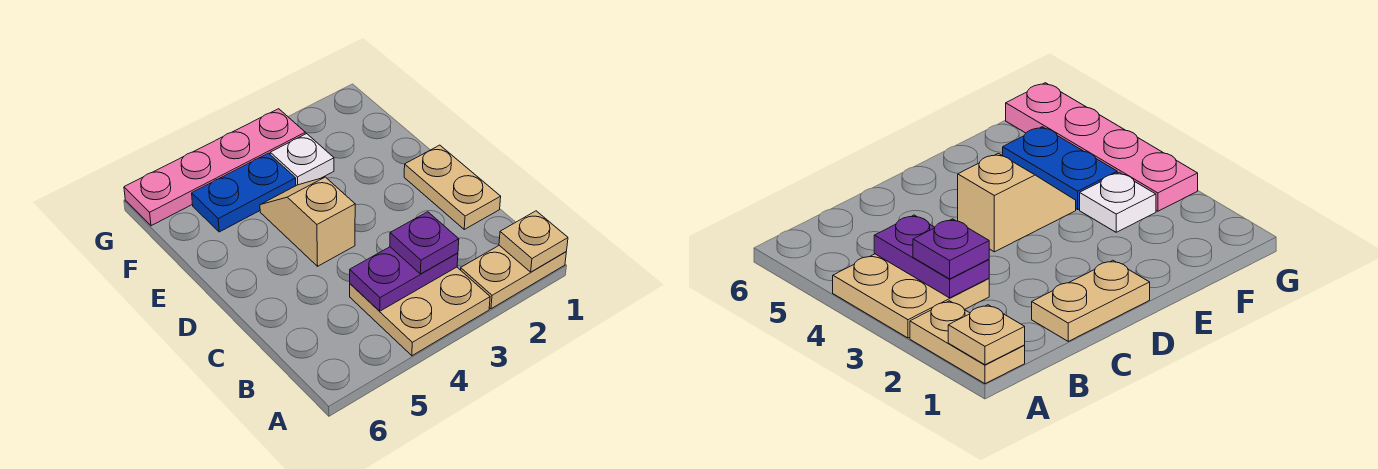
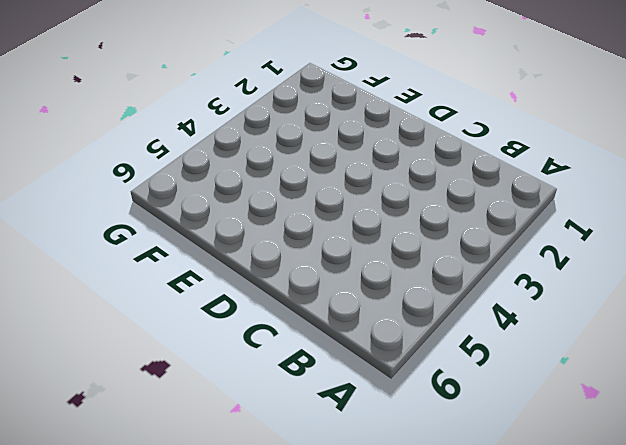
none -> tan plate A1:A2 level 1
none -> tan plate A3:B4 level 1

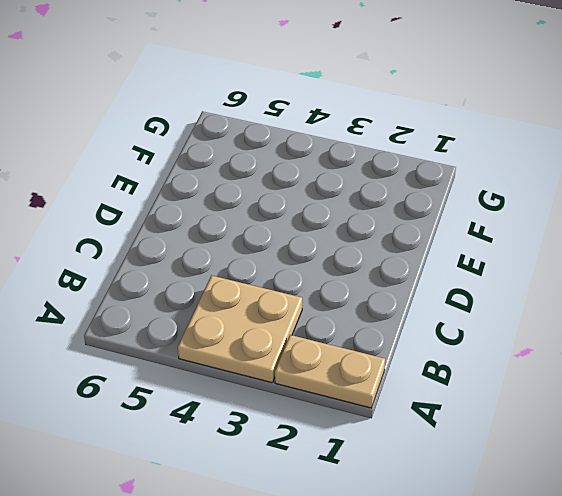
none -> tan plate C1:D1 level 1
none -> tan slope D4:E4 level 1 top D

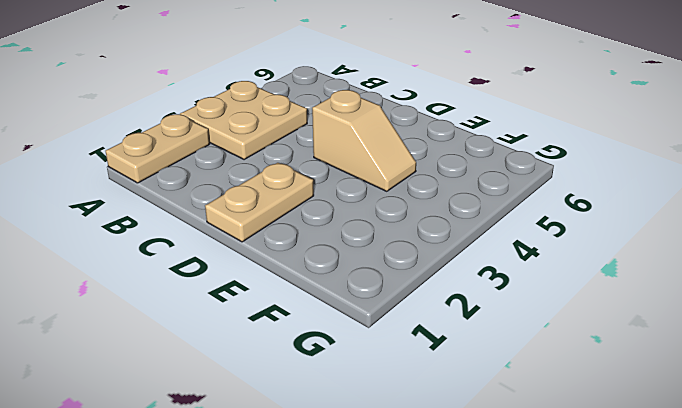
tan plate D1:D2 level 1 -> tan plate C1:D1 level 1
none -> white plate F3 level 1
none -> blue plate F4:F5 level 1

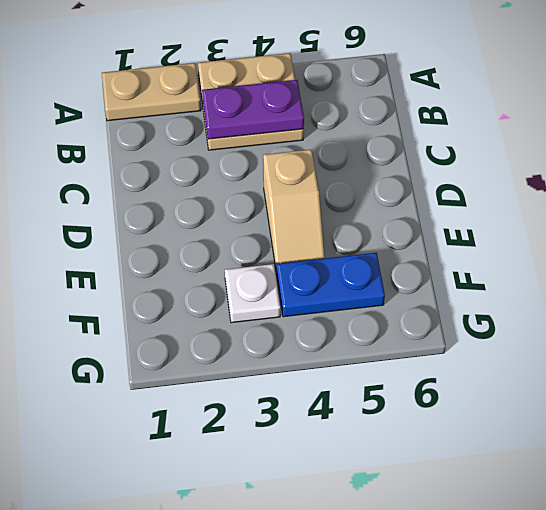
none -> tan plate C1:D1 level 1
none -> pink plate G3:G6 level 1

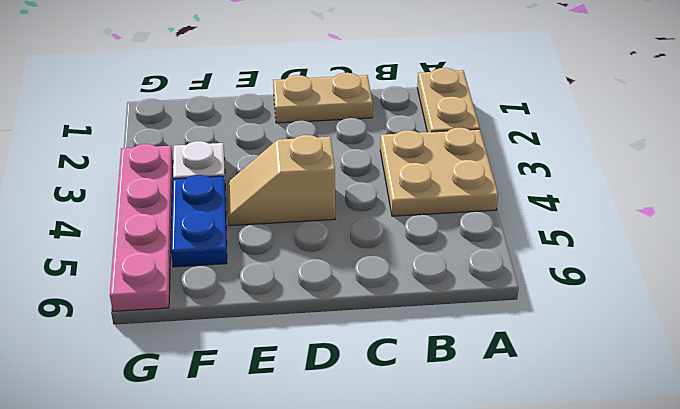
none -> tan plate A1 level 2
none -> purple plate B3:B4 level 2

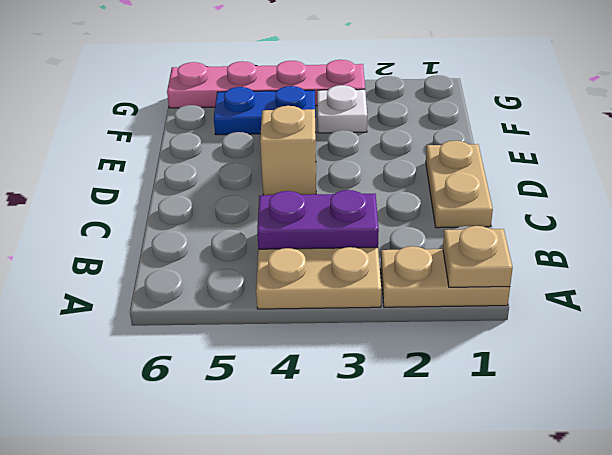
none -> purple plate B3 level 3

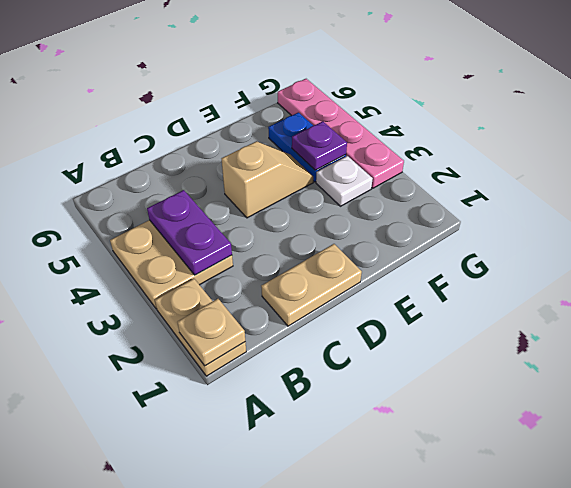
purple plate F4 level 2 -> purple plate B3 level 3

